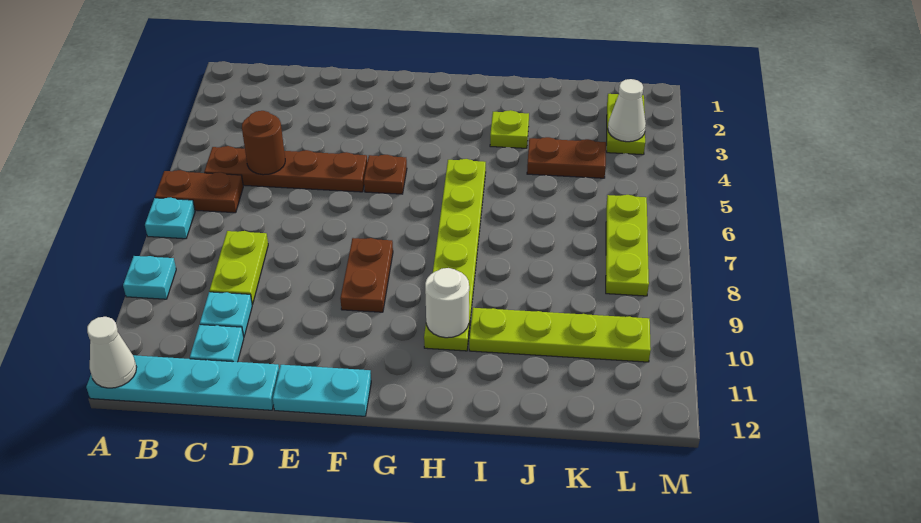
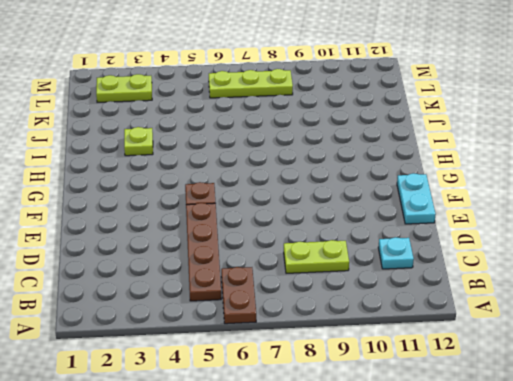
none -> cyan plate A7 level 1
none -> cyan plate A9 level 1
none -> cyan plate A12:D12 level 1

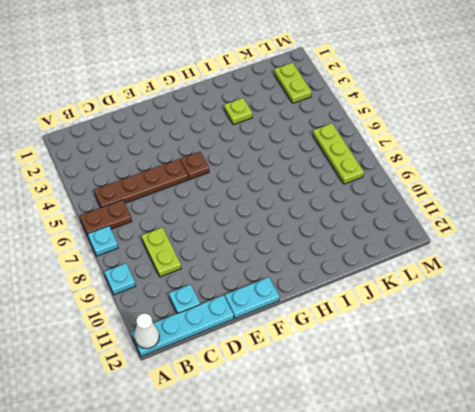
none -> cyan plate C10 level 1
none -> brown plate F8:F9 level 1
none -> lime plate H5:H10 level 1

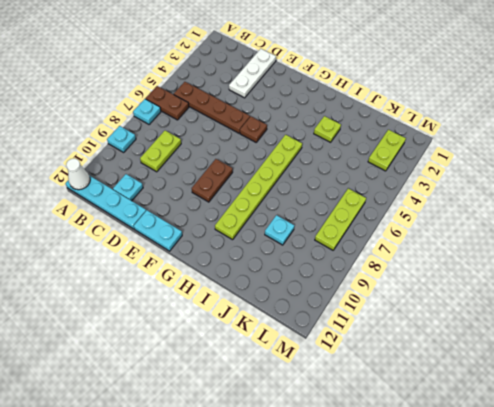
white plate D1:D3 level 1 -> none
cyan plate J9 level 1 -> cyan plate C10 level 1
none -> lime plate I10:L10 level 1
none -> brown plate J4:K4 level 1
none -> brown round brick C5 level 2

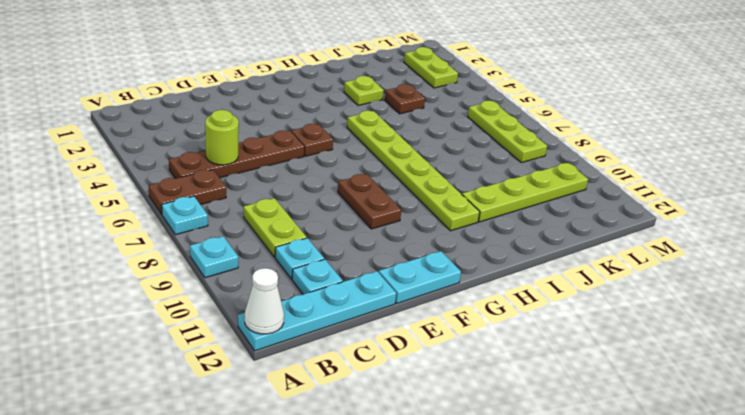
lime round brick C5 level 2 -> brown round brick C5 level 2
brown plate J4 level 1 -> brown plate J4:K4 level 1
none -> white round brick H10 level 2
none -> white cone L3 level 2

